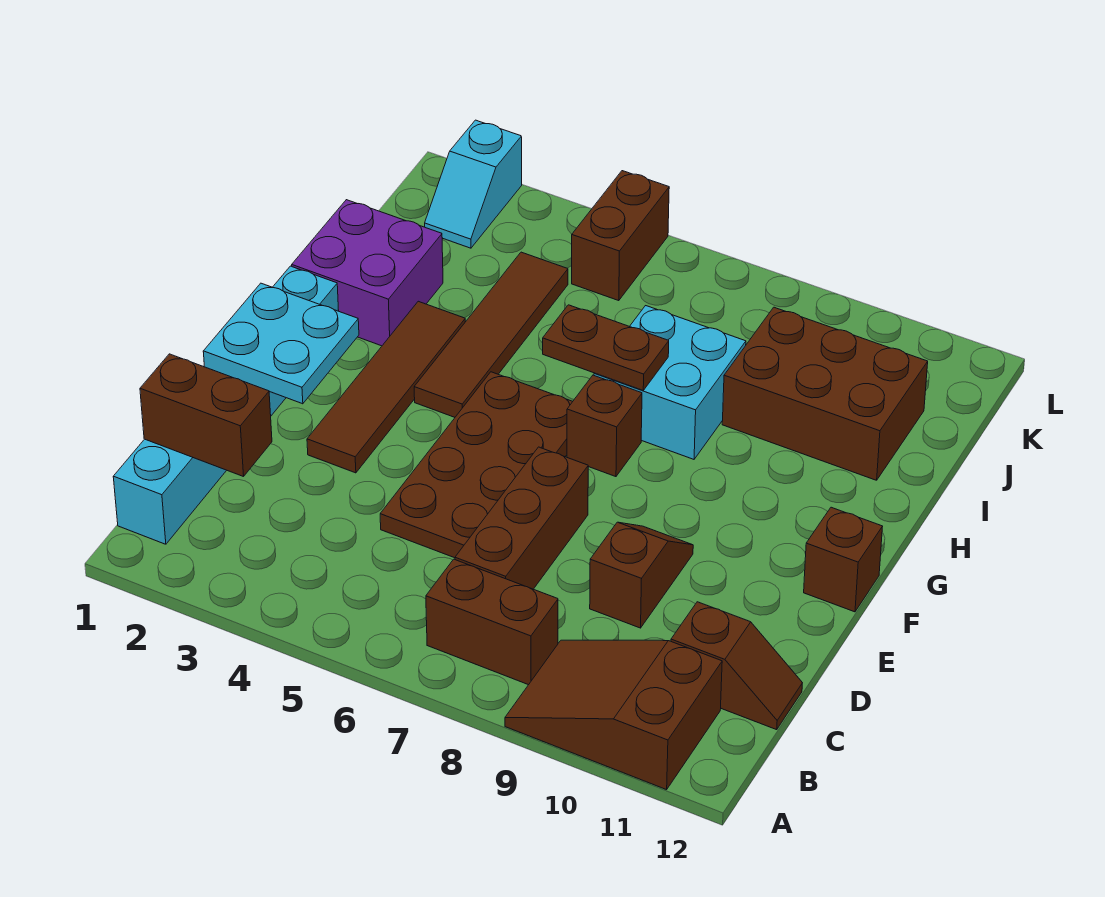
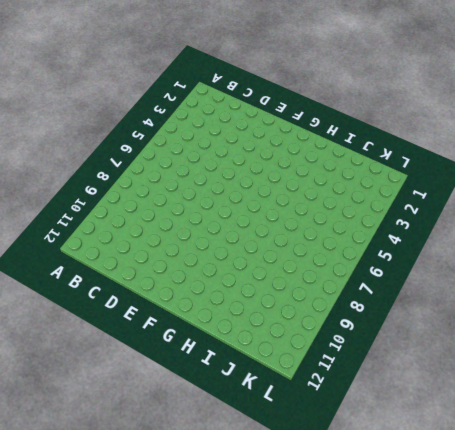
none -> brown slope A9:B11 level 1 top 11
none -> cyan brick B1:G1 level 1
none -> brown brick B7:B8 level 1

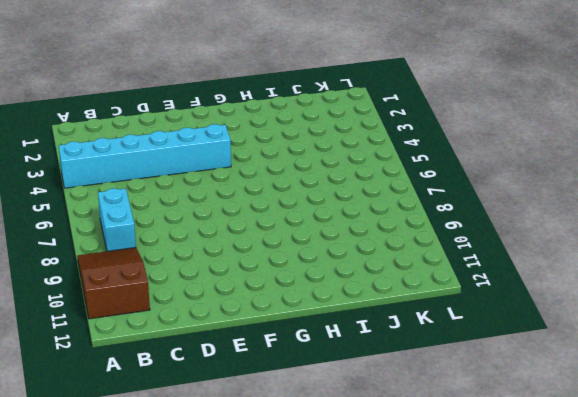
cyan brick A4:F4 level 1 -> cyan brick B1:G1 level 1
cyan brick B7:B8 level 1 -> brown brick B7:B8 level 1
none -> brown brick C7:E7 level 1
none -> brown slope C11:C12 level 1 top 11
none -> brown plate D5:G6 level 1

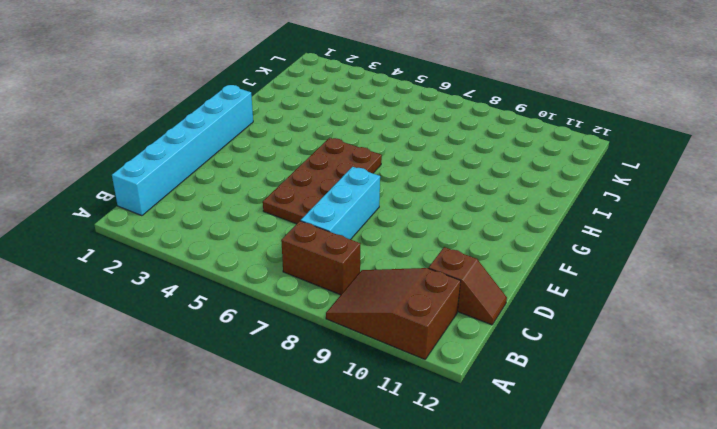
cyan brick C7:E7 level 1 -> brown brick C7:E7 level 1
none -> brown slope D9:E9 level 1 top D
none -> brown tile E3:H3 level 1
none -> brown brick F12 level 1

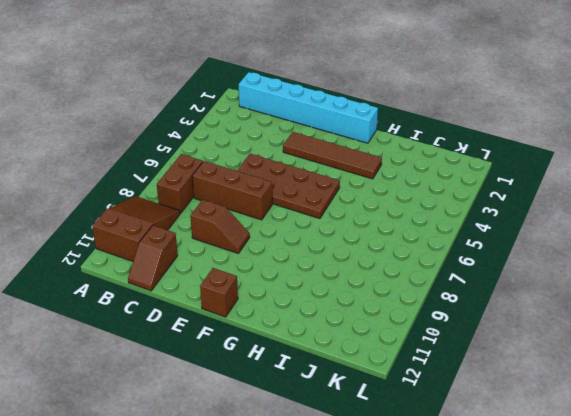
none -> brown tile G4:J4 level 1
none -> brown brick G7 level 1
none -> purple brick H1:I2 level 1

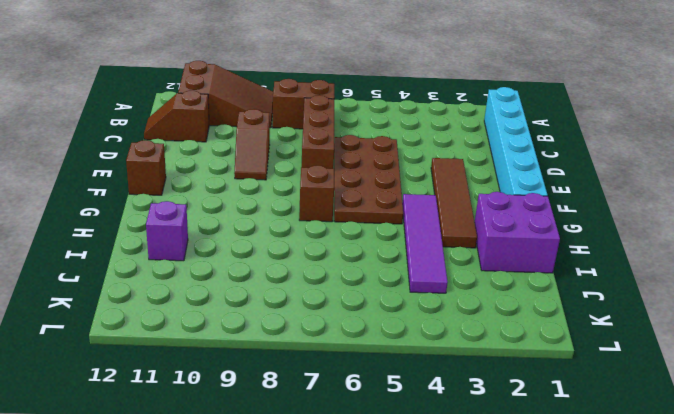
purple tile G4:J4 level 1 -> brown tile G4:J4 level 1
purple brick I11 level 1 -> brown brick I9:J11 level 1
none -> cyan brick H7:I8 level 1
none -> cyan slope K2:L2 level 1 top L
none -> brown brick K5:L5 level 1

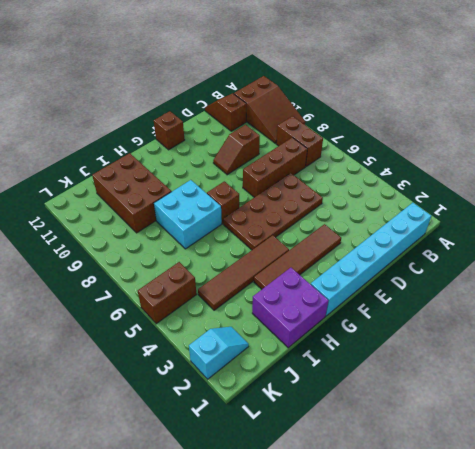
none -> brown brick C1:C2 level 2
none -> cyan plate E1:F2 level 2
none -> brown plate H6:H7 level 2

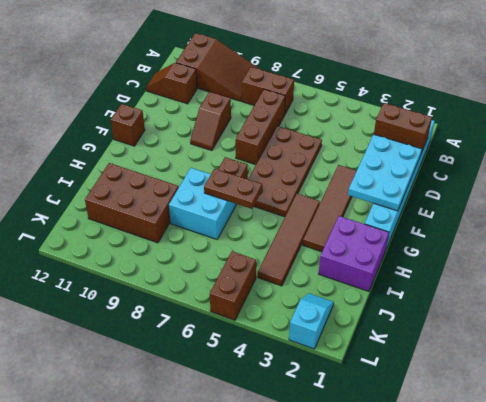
cyan plate D1:F2 level 2 -> cyan plate E1:F2 level 2

